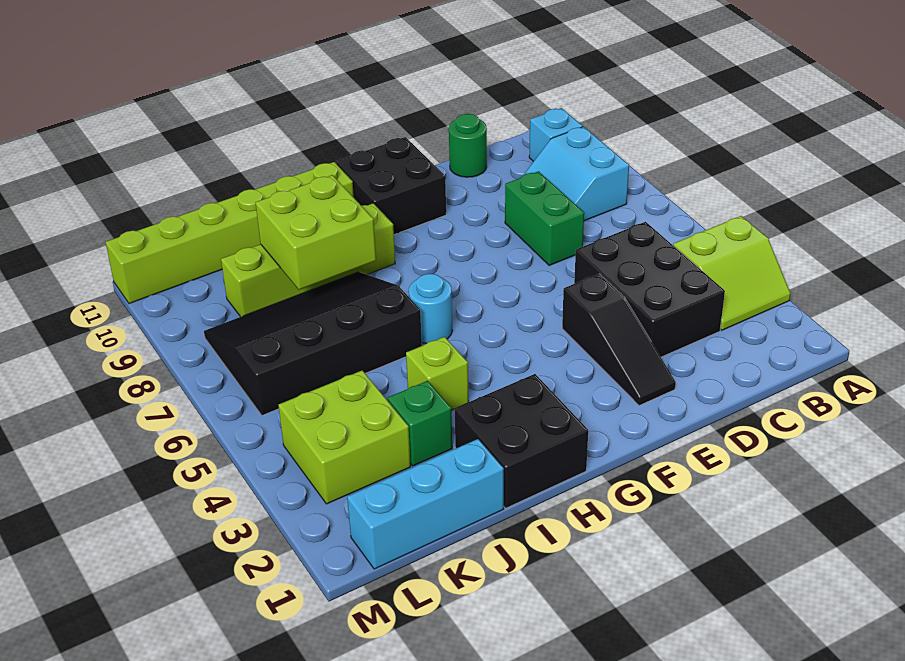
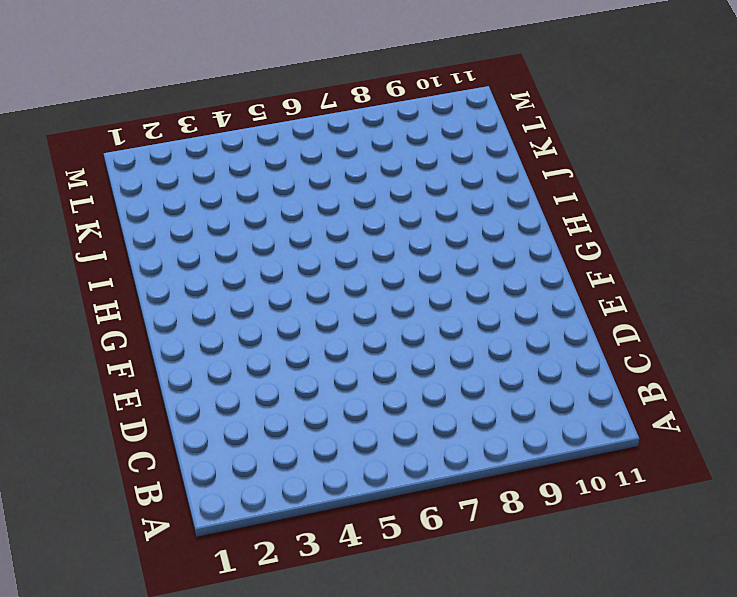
none -> lime slope A3:B4 level 1 top 4
none -> cyan slope B8:C9 level 1 top B
none -> cyan brick B10 level 1

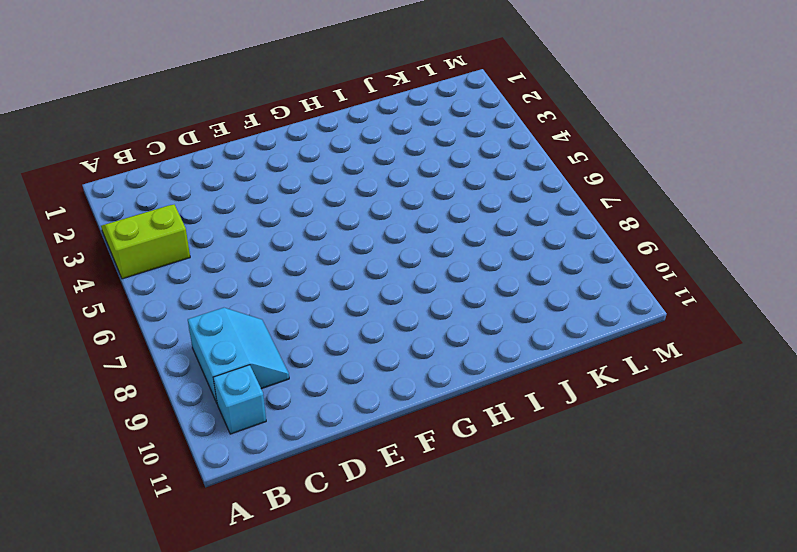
none -> black brick C3:D5 level 1
none -> green brick D7:D8 level 1
none -> green round brick D11 level 1

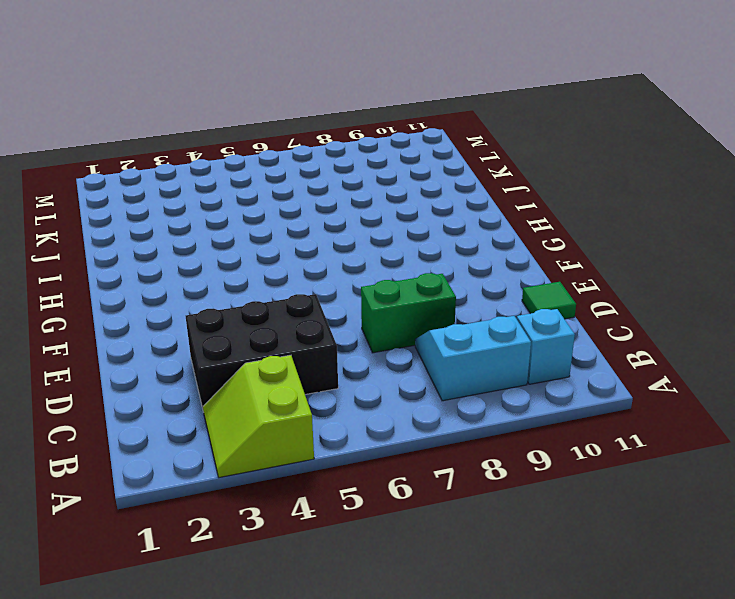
green tile D11 level 1 -> green round brick D11 level 1
none -> black slope E2:E4 level 1 top 4
none -> black brick F10:G11 level 1
none -> black brick H1:I2 level 1

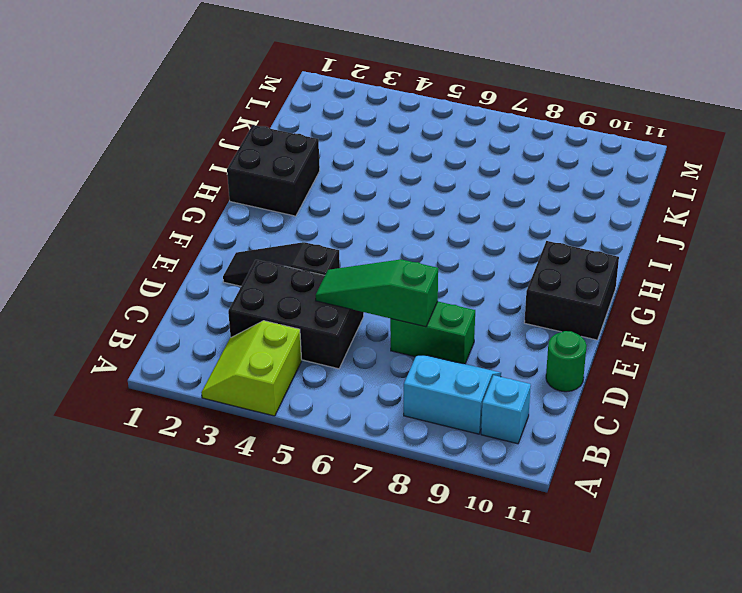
green slope D5:D7 level 2 top 7 -> none
none -> cyan round brick H6 level 1
none -> lime brick H9:K9 level 1
none -> lime brick H11:M11 level 1

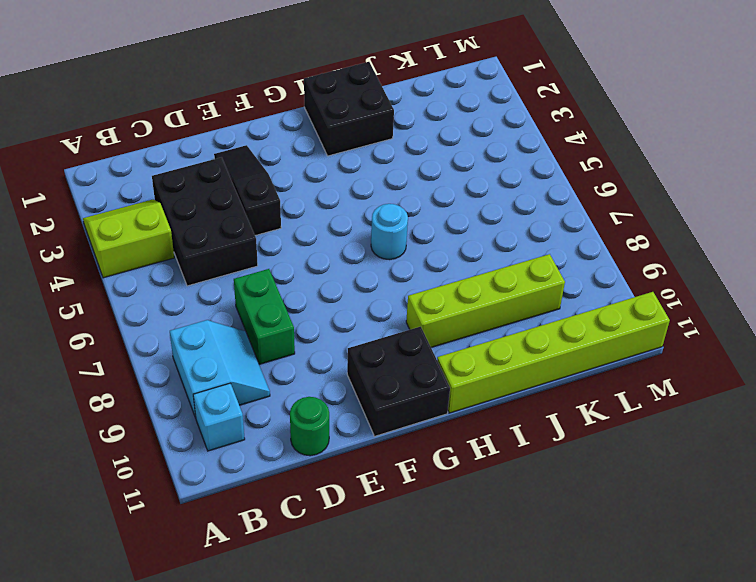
none -> lime brick I4 level 1
none -> black slope I6:L8 level 1 top 6
none -> cyan brick J1:L1 level 1

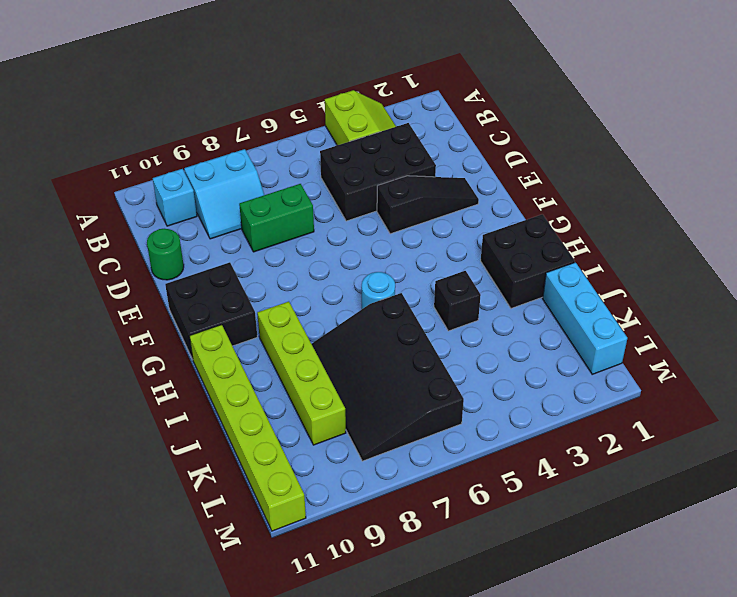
black brick I4 level 1 -> lime brick I4 level 1
none -> green brick J3 level 1
none -> lime brick K3:L4 level 1
none -> lime brick I8:J9 level 2

